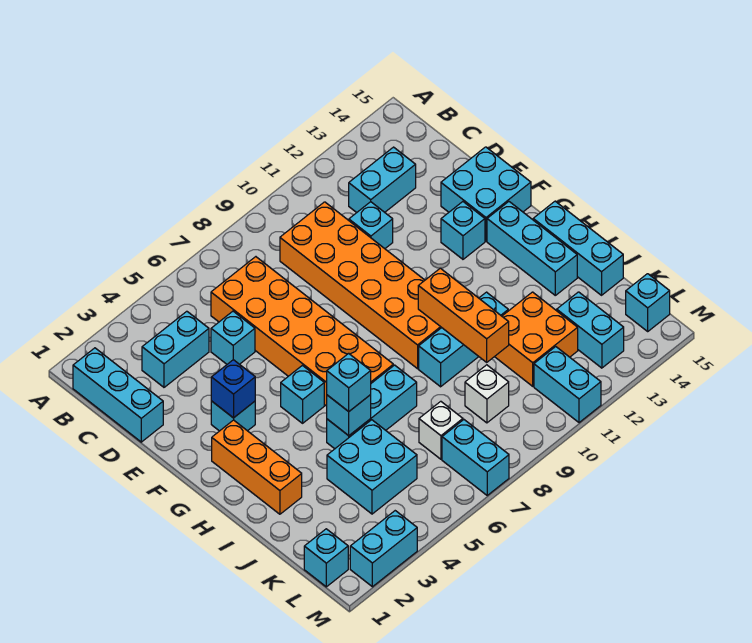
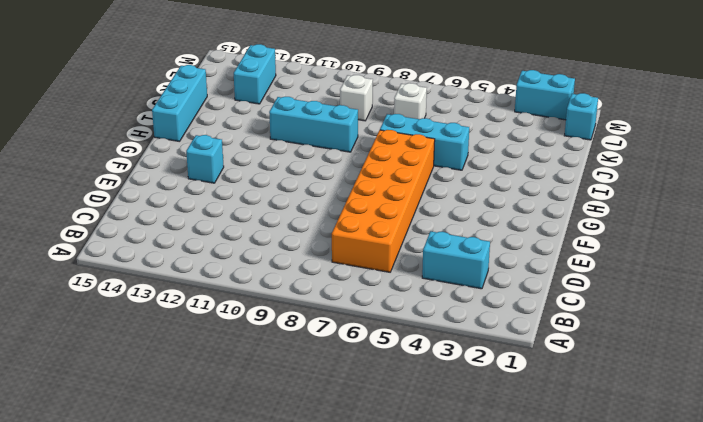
none -> cyan brick B1:D1 level 1
none -> orange brick C9:H10 level 1
none -> cyan brick C12:C13 level 1
none -> cyan brick D5 level 1

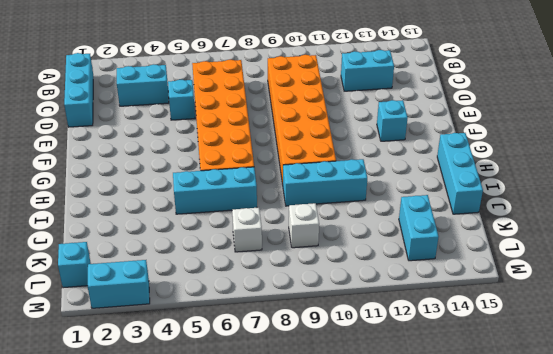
none -> cyan brick D11 level 1
none -> cyan brick E14:F15 level 1
none -> cyan brick F3 level 1
none -> orange brick G2:I2 level 1

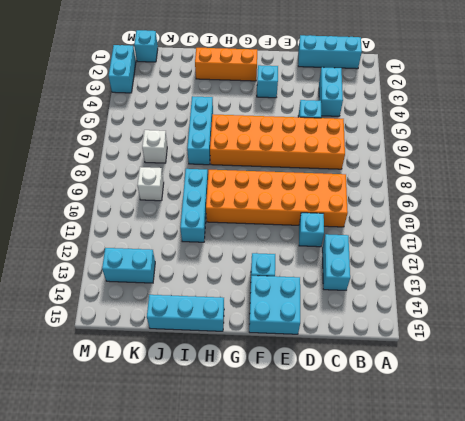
none -> cyan brick G5 level 1
none -> cyan brick G14:I14 level 1
none -> cyan brick J4:K5 level 1
none -> orange brick J11:K12 level 1

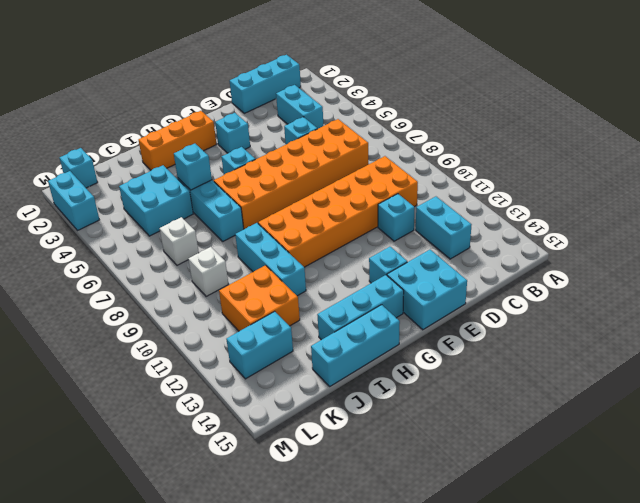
none -> cyan brick L7:M7 level 1
none -> cyan brick L11:M11 level 1
none -> cyan brick L15 level 1
none -> blue brick F3 level 2

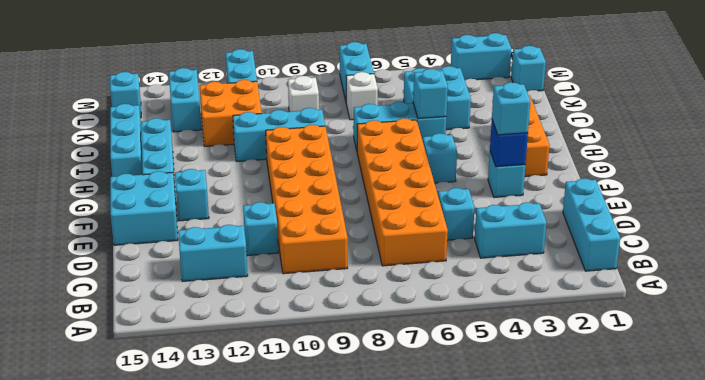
cyan brick F3 level 3 -> cyan brick I5 level 3
none -> orange brick H10:J10 level 2

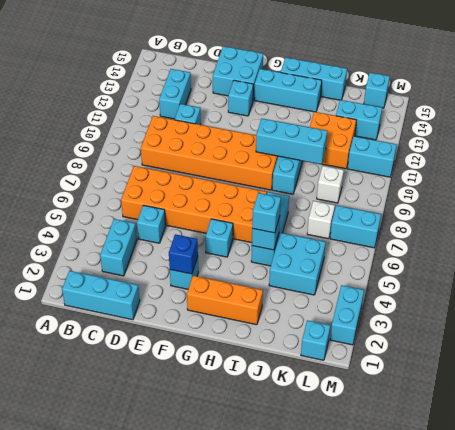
cyan brick H10:J10 level 2 -> orange brick H10:J10 level 2

